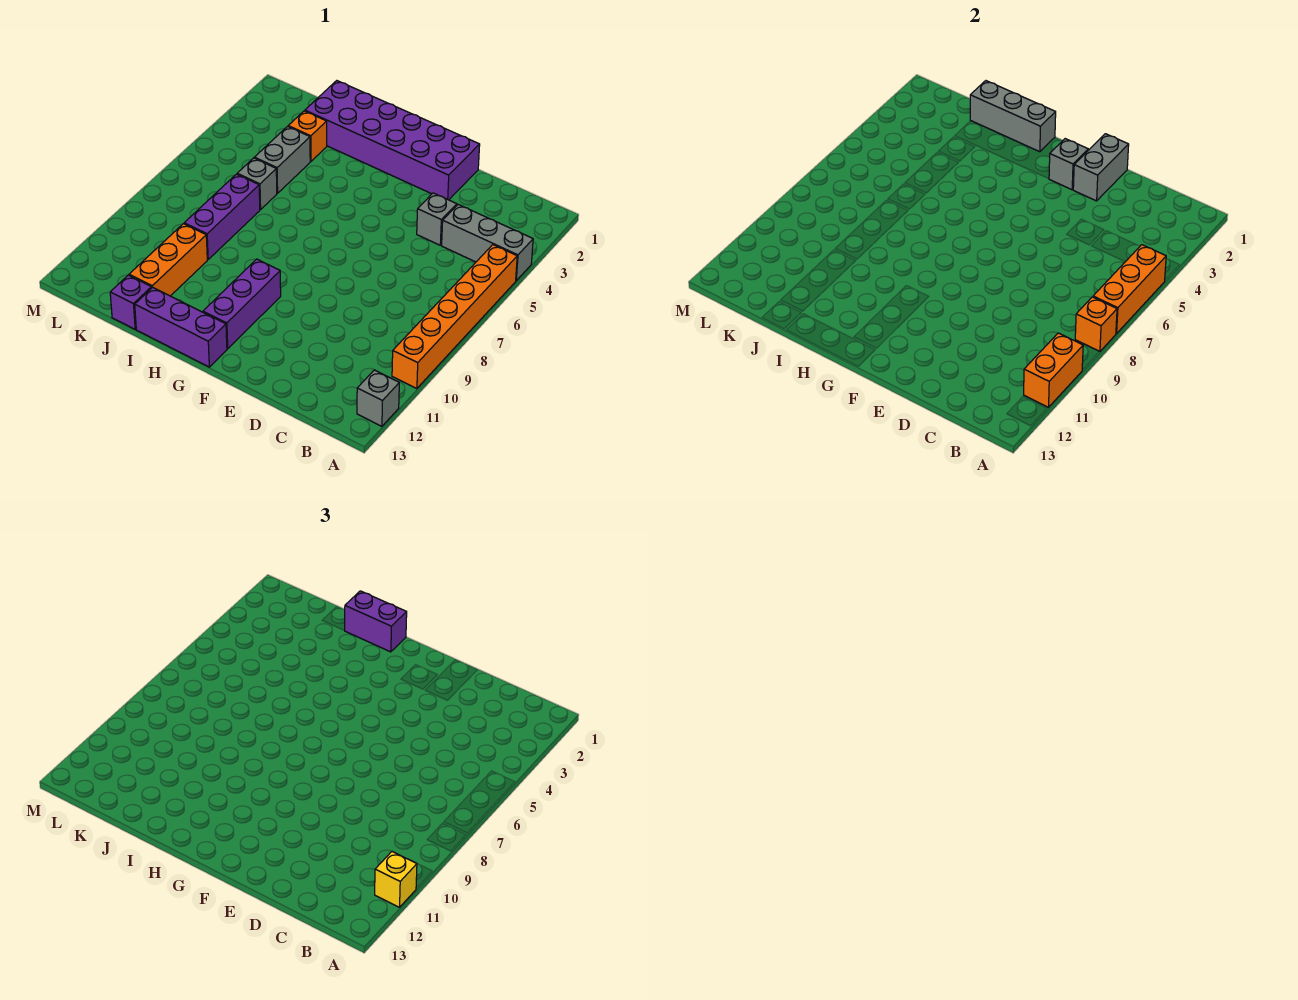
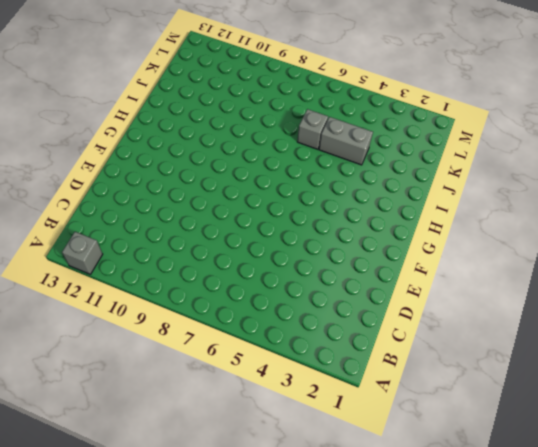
none -> grey brick A4:C4 level 1
none -> orange brick A5:A10 level 1
none -> grey brick D4 level 1

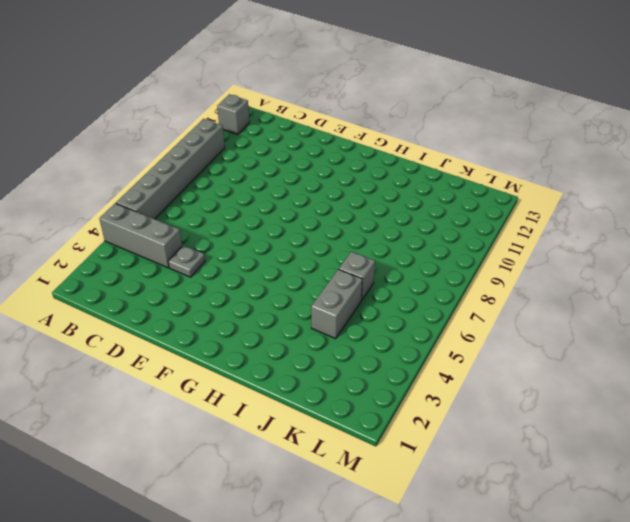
grey brick A5:A10 level 1 -> orange brick A5:A10 level 1
grey plate D4 level 1 -> grey brick D4 level 1
none -> purple brick E1:J2 level 1
none -> purple brick G10:G12 level 1
none -> purple brick G13:I13 level 1

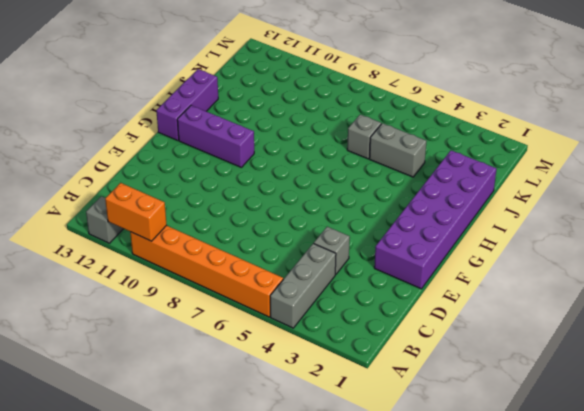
none -> orange brick J3 level 1
none -> purple brick J7:J9 level 1
none -> orange brick J10:J12 level 1

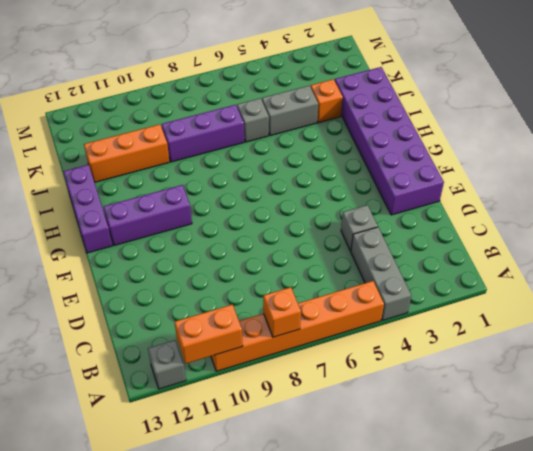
none -> purple brick J13 level 1
none -> orange brick A5:A7 level 2
none -> grey brick E1:E2 level 2

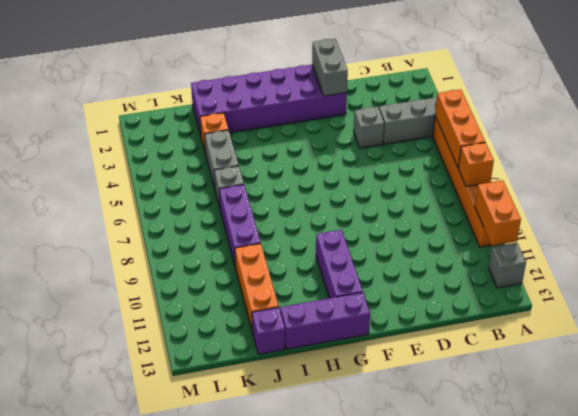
none -> grey brick F2 level 2
none -> grey brick H1:J1 level 2
none -> yellow brick A11 level 3

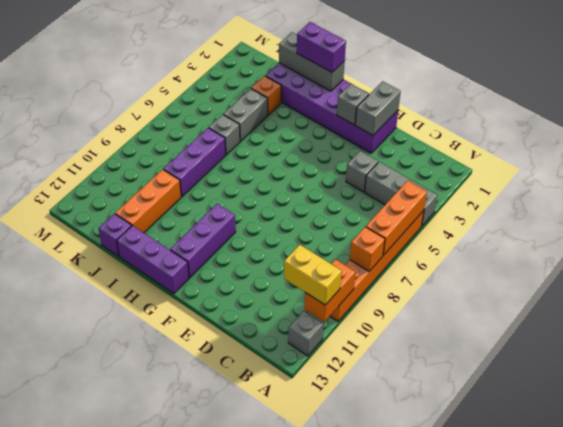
yellow brick A11:B11 level 3 -> yellow brick A11 level 3

